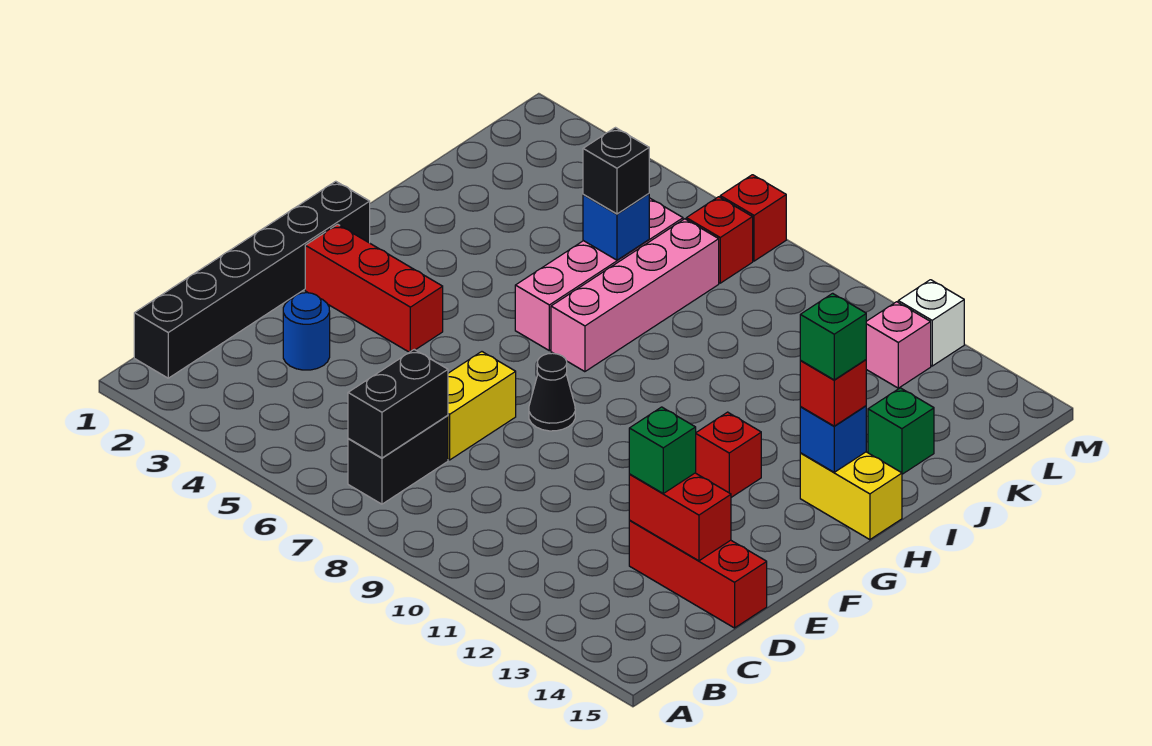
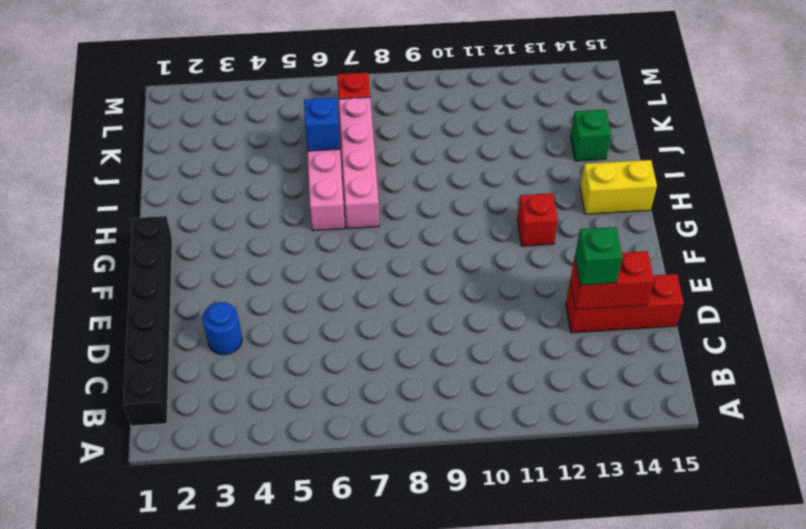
none -> black brick B7:C7 level 1
none -> yellow brick D7:E7 level 1
none -> red brick F2:F4 level 1

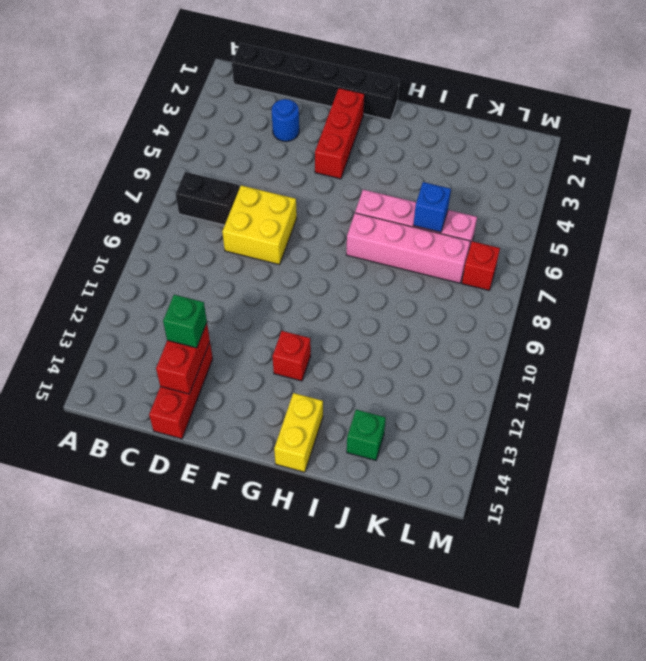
yellow brick D7:E8 level 1 -> yellow brick D7:E7 level 1
none -> black cone F8 level 1
none -> pink brick L12 level 1
none -> red brick M7 level 1

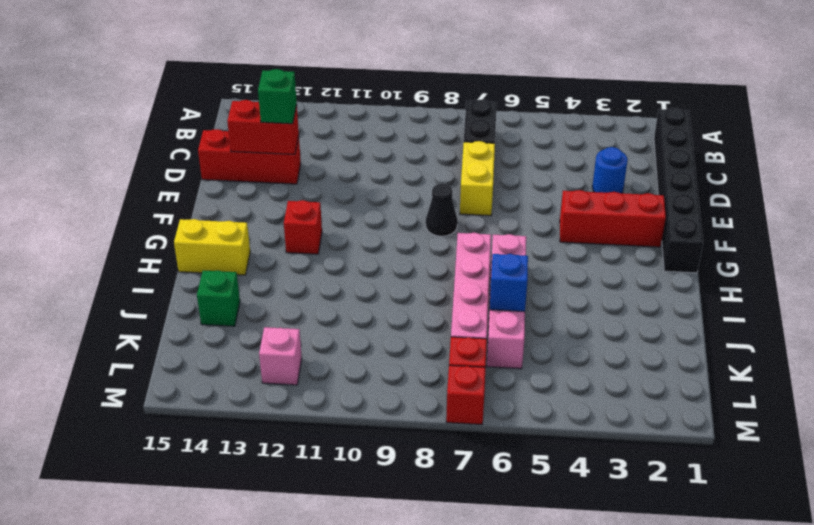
none -> white brick M12 level 1
none -> black brick B7:C7 level 2
none -> blue brick H14 level 2

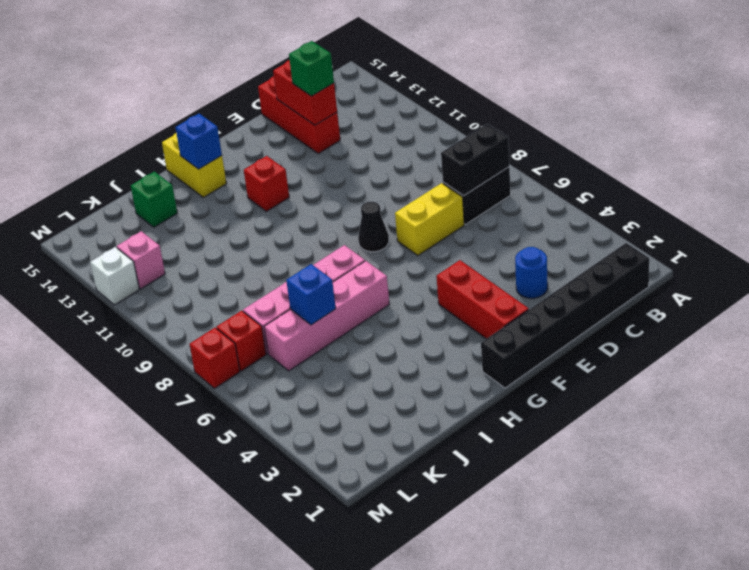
none -> red brick H14 level 3
none -> black brick J6 level 3
none -> green brick H14 level 4

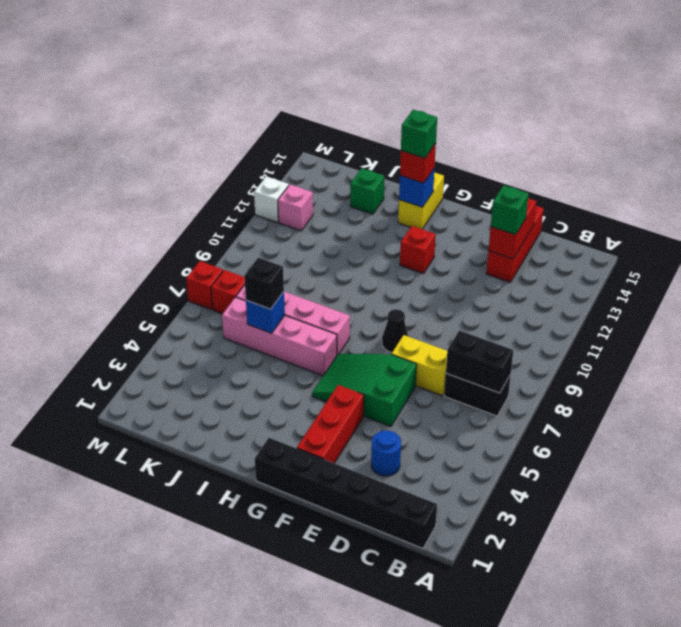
green slope E5:G6 level 1 top E -> none

